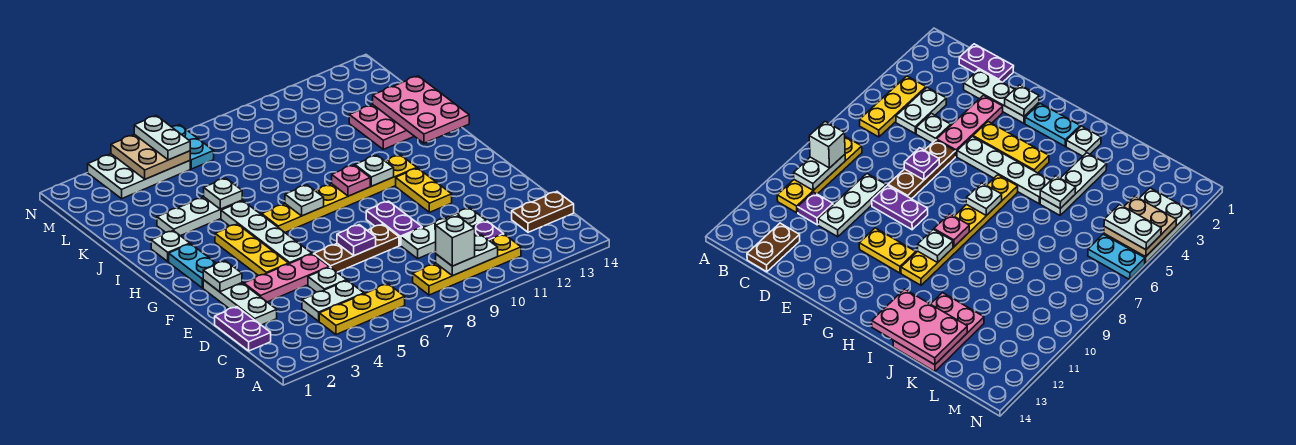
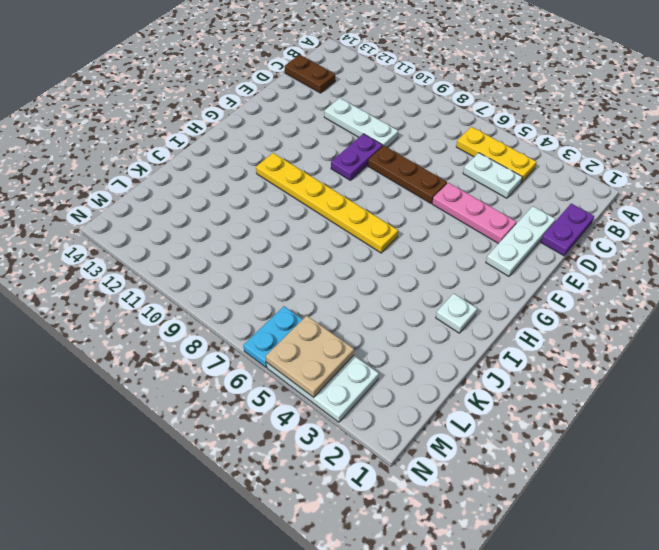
none -> yellow plate B8:B11 level 1
none -> purple plate C11 level 1
none -> white plate D5 level 1
none -> yellow plate F4:H4 level 1

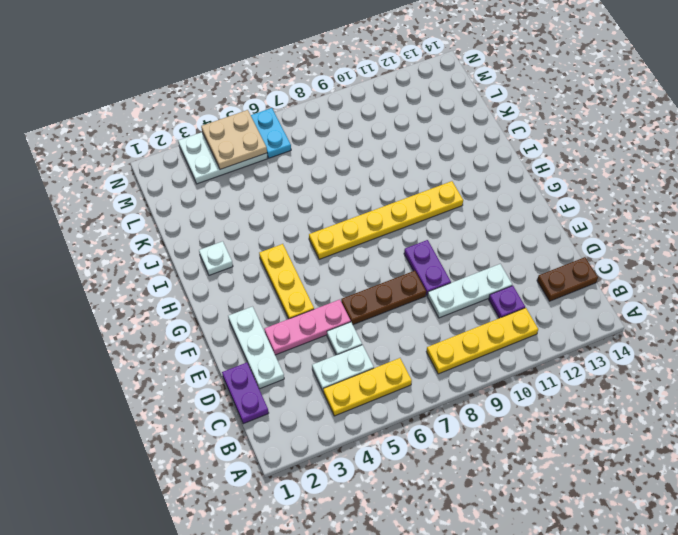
none -> white plate F5:I5 level 1
none -> yellow plate F11:G11 level 1
none -> cyan plate G2:H2 level 1
none -> white plate J3:J5 level 1

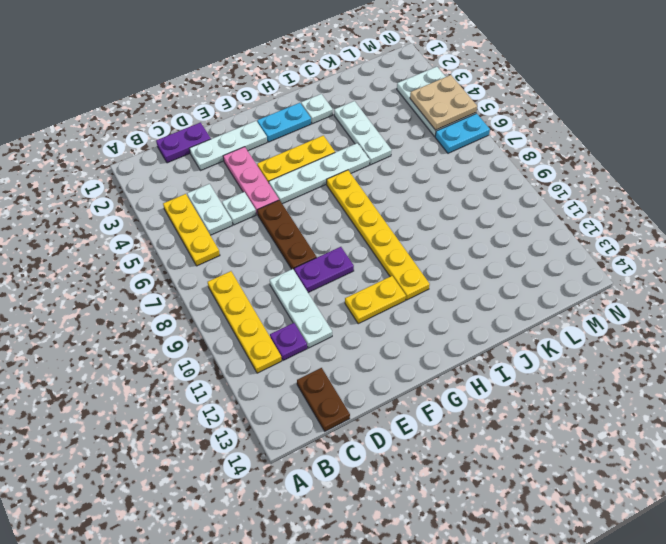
none -> pink plate J12:K14 level 1
none -> white plate B9:B10 level 2
none -> purple plate E7 level 2
none -> white plate F2 level 2

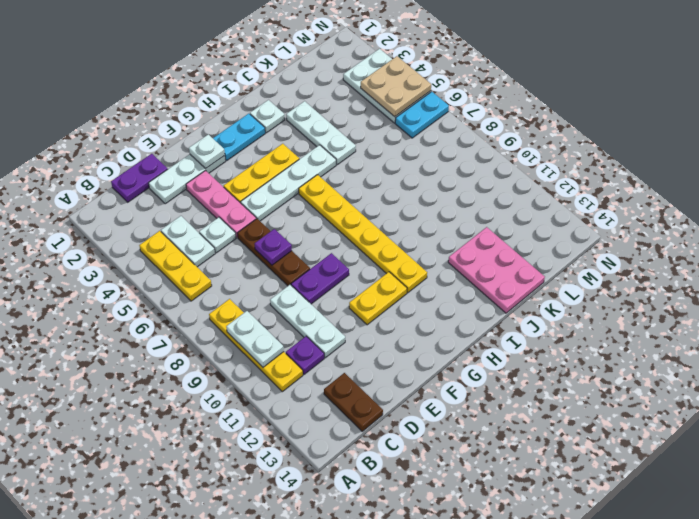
none -> white plate H7 level 2
none -> pink plate H9 level 2
none -> white plate H10 level 2
none -> pink plate I13:K14 level 2

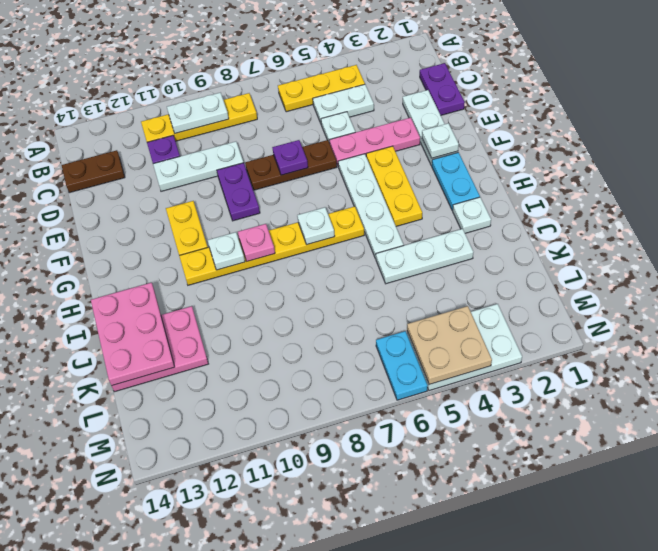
none -> white plate J5 level 2
none -> white brick B9 level 3
none -> white plate M5:N5 level 3

